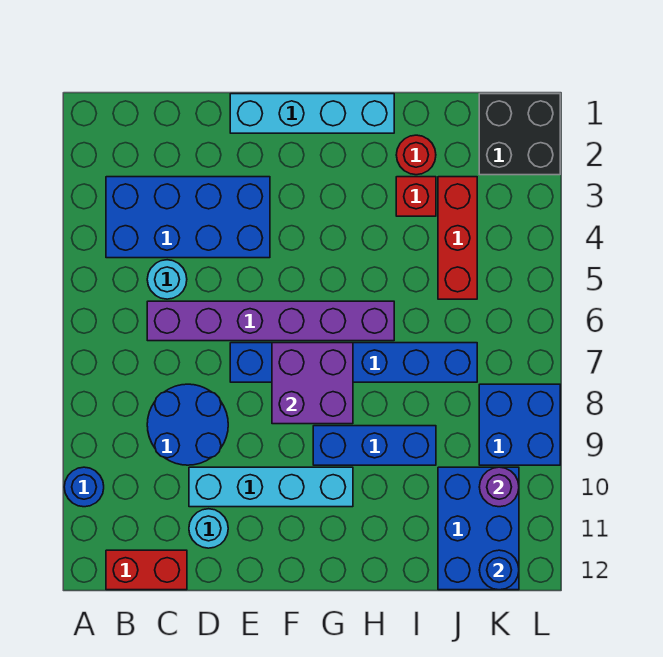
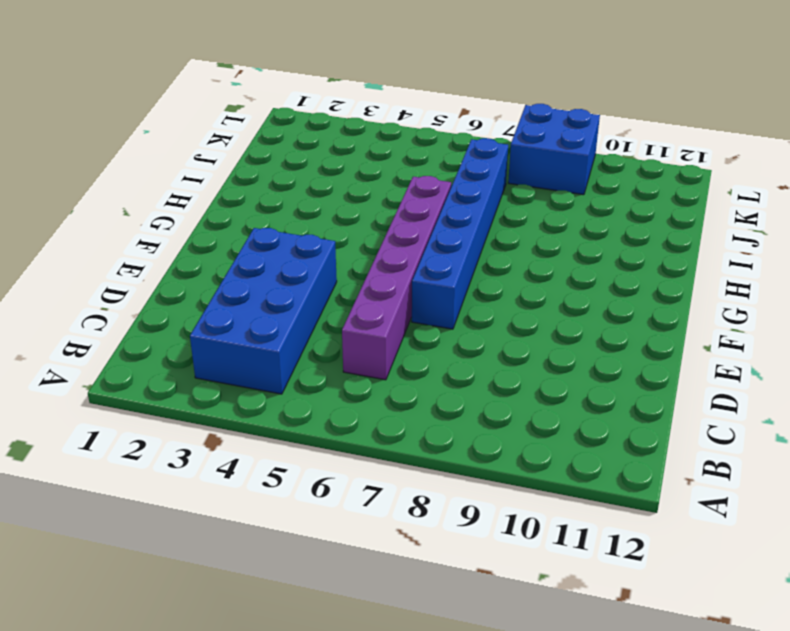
none -> blue round brick A10 level 1
none -> red brick B12:C12 level 1
none -> cyan round brick C5 level 1

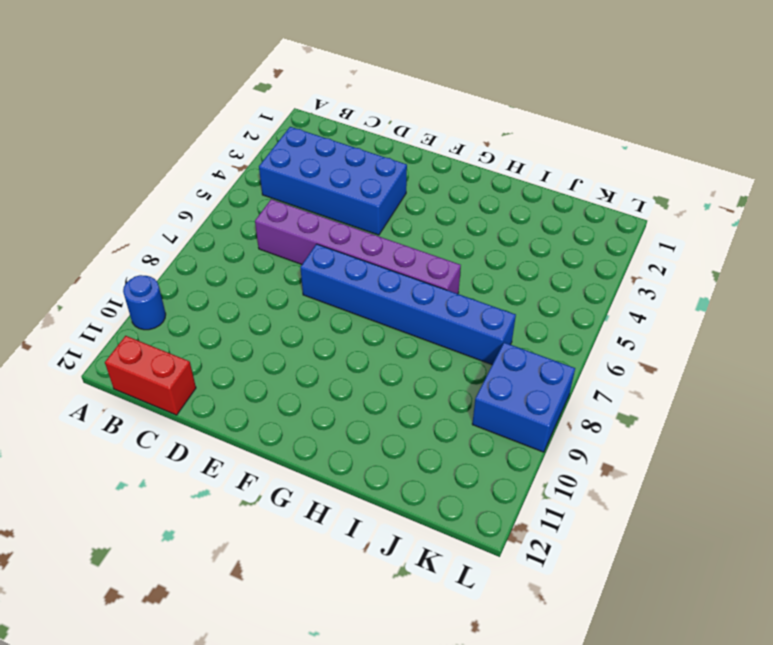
none -> cyan round brick C5 level 1
none -> blue round brick C8:D9 level 1
none -> cyan brick D10:G10 level 1

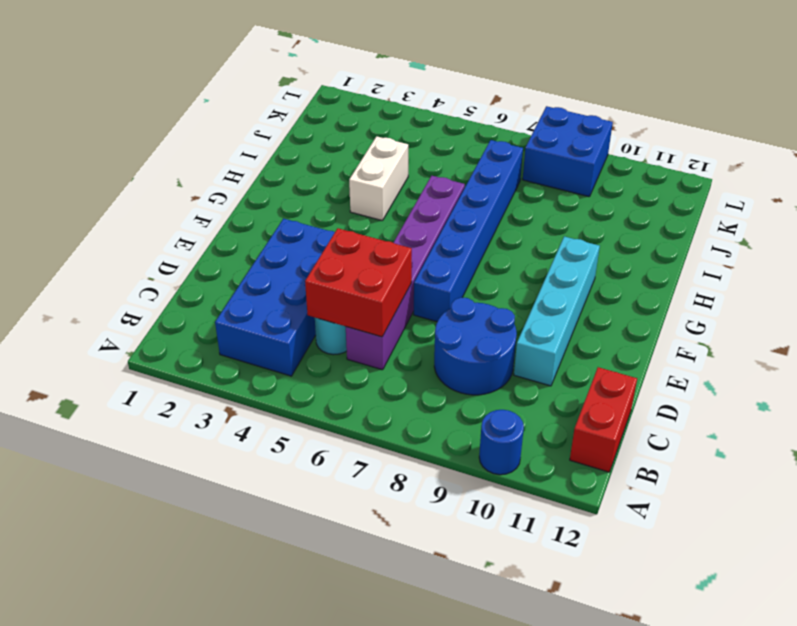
red brick C5:D6 level 2 -> none
white brick H4:I4 level 1 -> none
none -> cyan round brick D11 level 1
none -> cyan brick E1:H1 level 1
none -> blue brick G9:I9 level 1

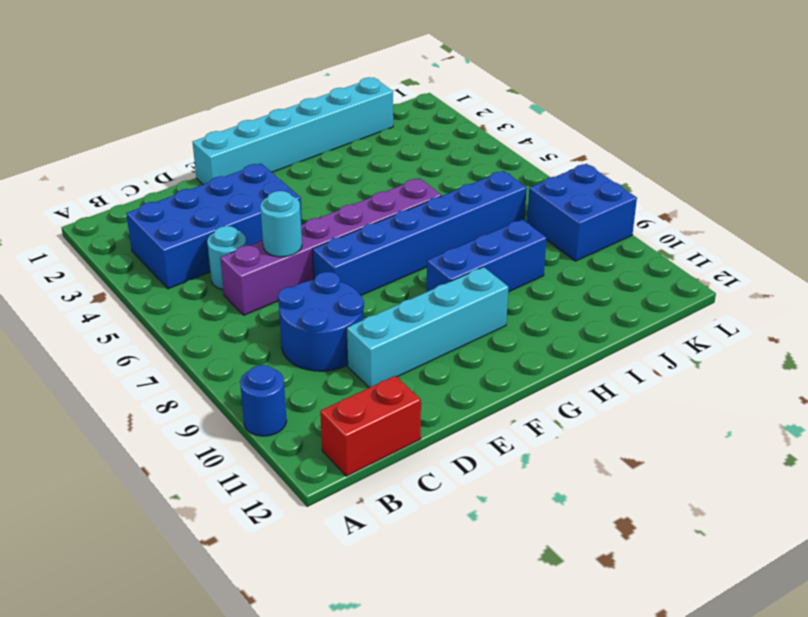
cyan round brick D6 level 2 -> cyan round brick D11 level 1
cyan brick E1:J1 level 1 -> cyan brick E1:H1 level 1
none -> red round brick I2 level 1
none -> red brick I3 level 1
none -> red brick J3:J5 level 1

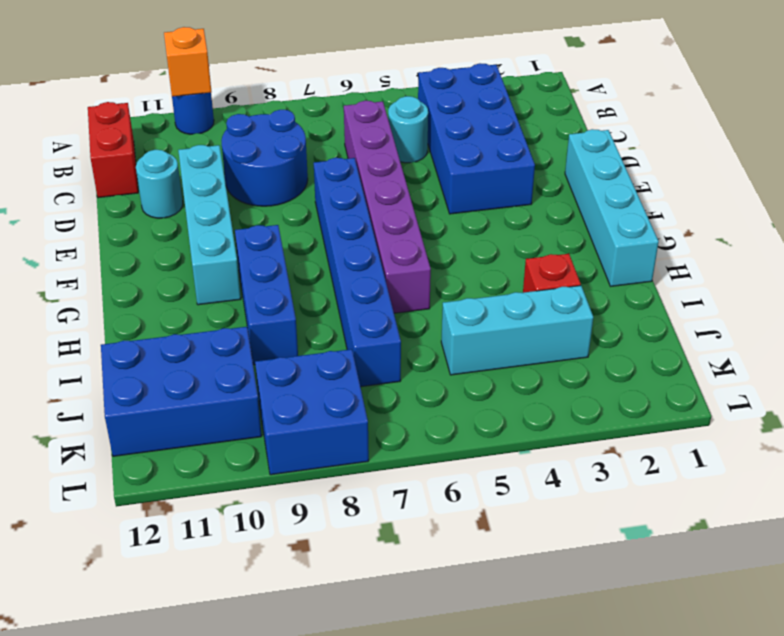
orange brick A10 level 2 -> none
cyan brick J3:J5 level 1 -> red brick J3:J5 level 1
none -> red round brick I2 level 1
none -> black brick K1:L2 level 1
none -> purple brick F7:G8 level 2

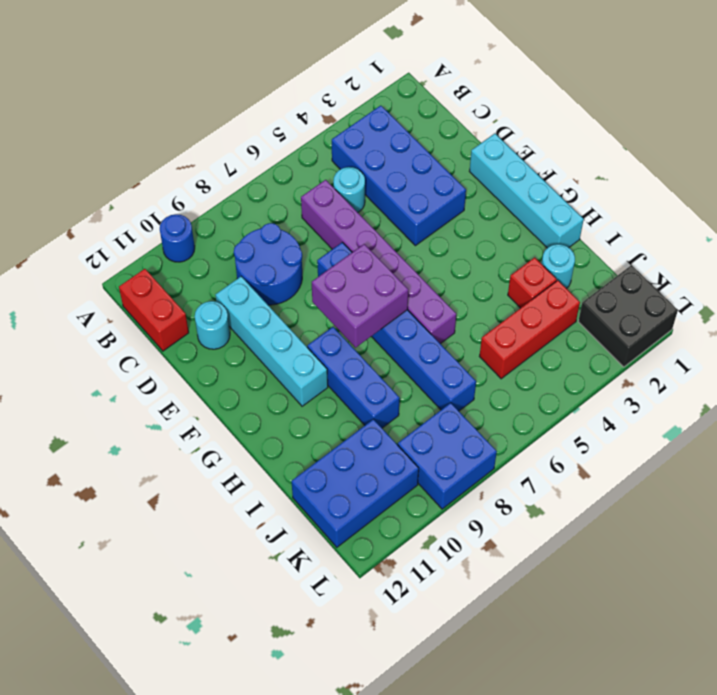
cyan round brick I2 level 1 -> red round brick I2 level 1
none -> purple round brick K10 level 2
none -> blue round brick K12 level 2

